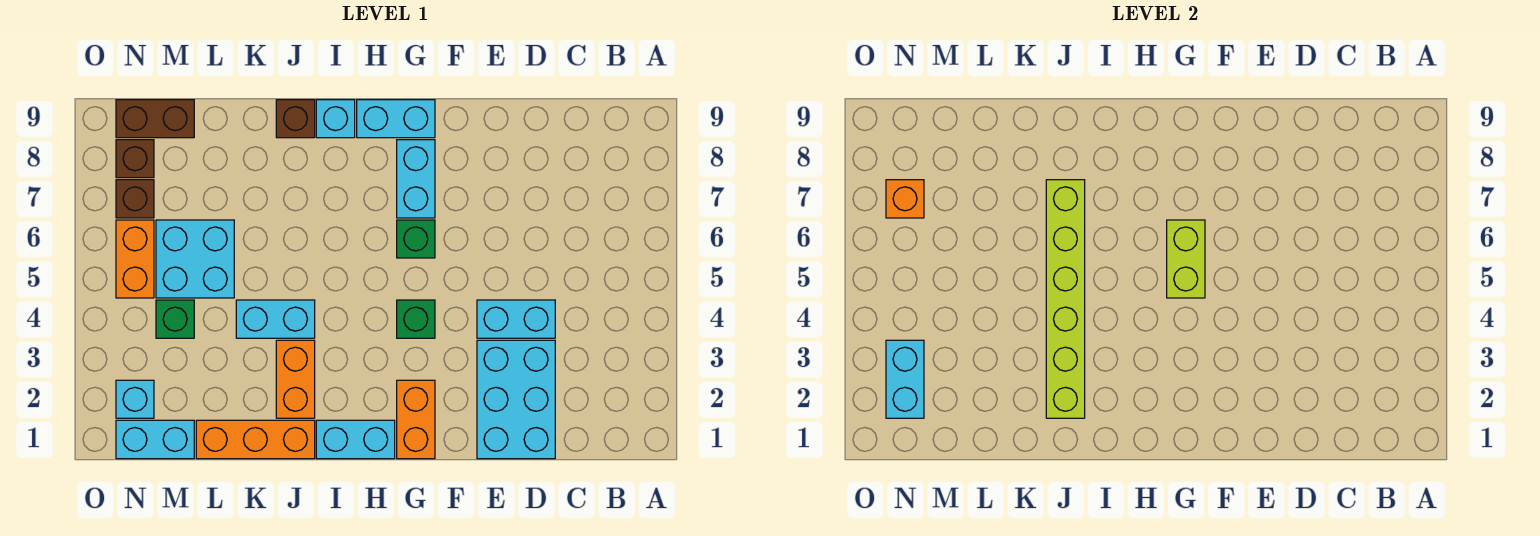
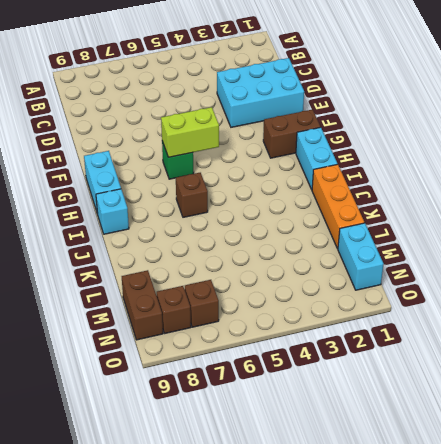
brown brick G1:G2 level 1 -> orange brick G1:G2 level 1
brown brick I6 level 1 -> brown brick J9 level 1
none -> cyan brick D4:E4 level 1
none -> green brick G4 level 1
none -> cyan brick G7:G8 level 1

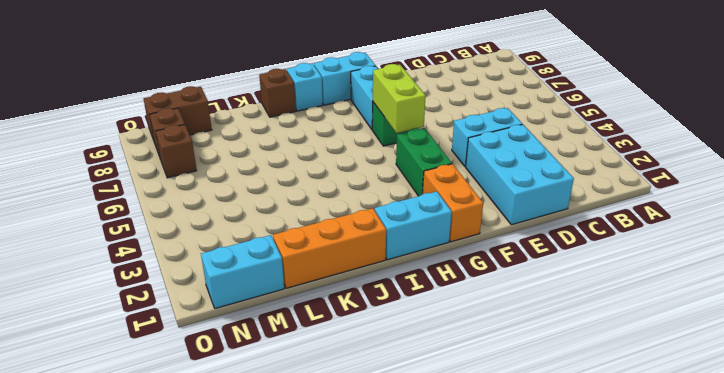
green brick G3:G4 level 1 -> green brick G4 level 1
none -> orange brick J2:J3 level 1
none -> cyan brick J4:K4 level 1
none -> cyan brick L5:M6 level 1

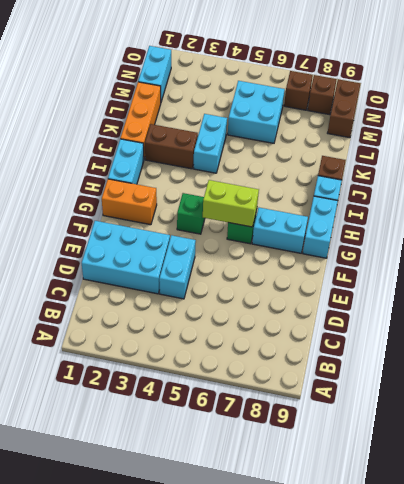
brown brick J2:J3 level 1 -> orange brick J2:J3 level 1
none -> green brick M4 level 1
none -> cyan brick N2 level 1
none -> orange brick N5:N6 level 1

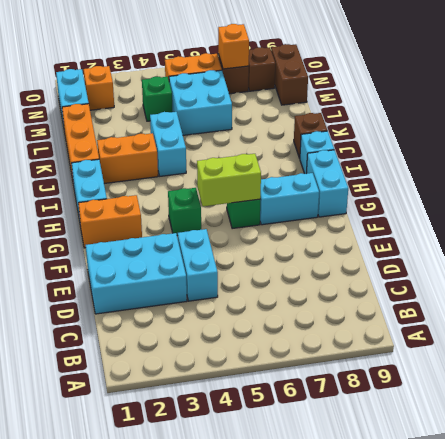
orange brick N2 level 1 -> cyan brick N2 level 1
none -> lime brick J2:J7 level 2
none -> cyan brick N2:N3 level 2

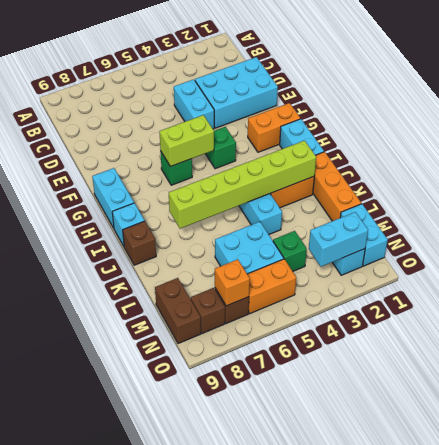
none -> cyan brick G7:G8 level 1

